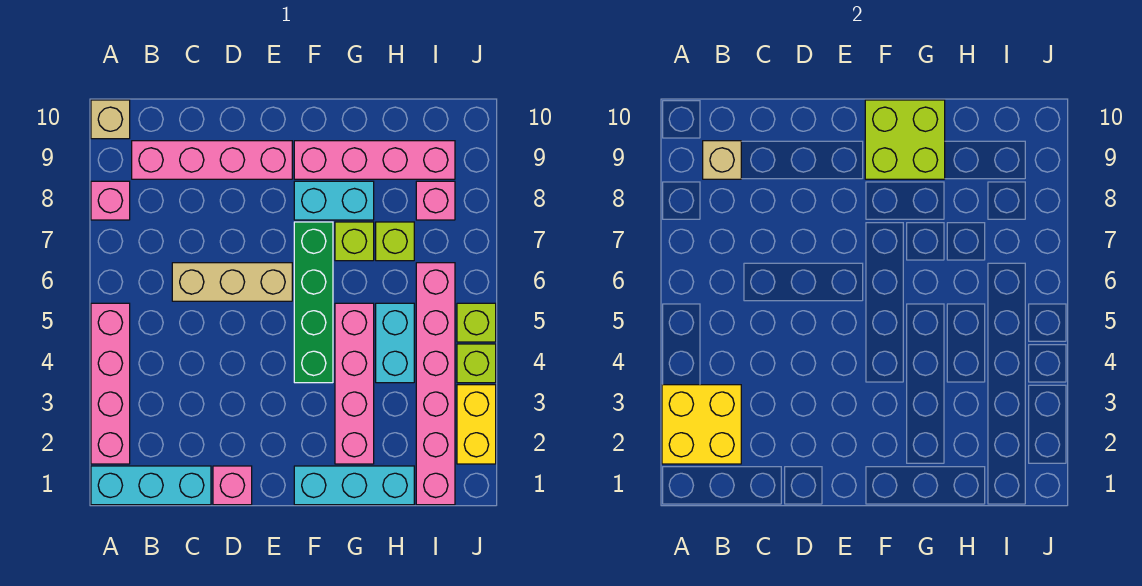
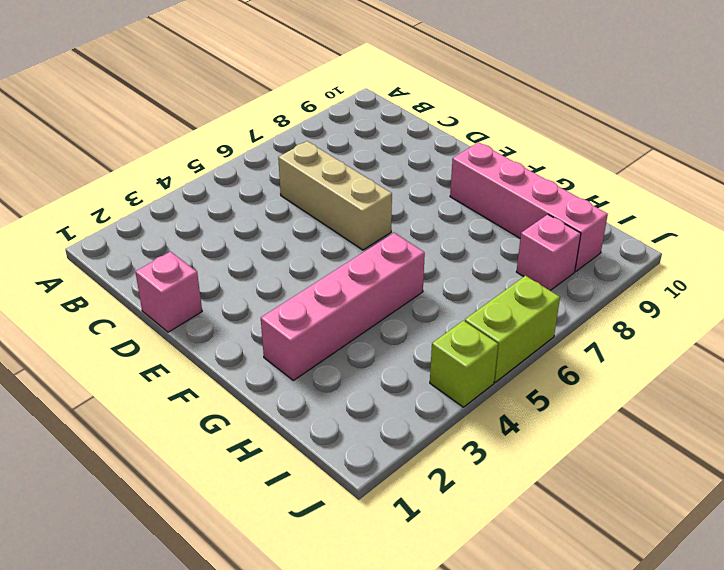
lime brick J5:J6 level 1 -> lime brick J5 level 1
none -> cyan brick A1:C1 level 1
none -> pink brick A2:A5 level 1
none -> pink brick A8 level 1

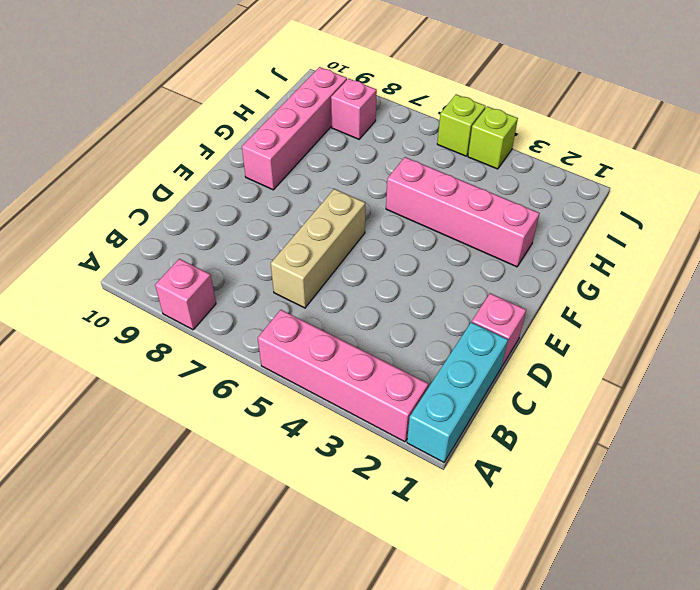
none -> tan brick A10 level 1
none -> pink brick B9:E9 level 1
none -> cyan brick F1:H1 level 1

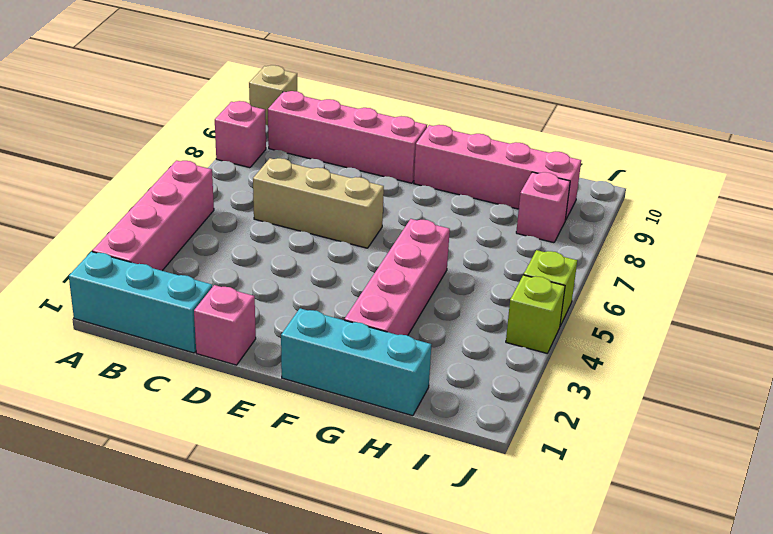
none -> green brick F4:F7 level 1
none -> cyan brick F8:G8 level 1
none -> lime brick G7 level 1

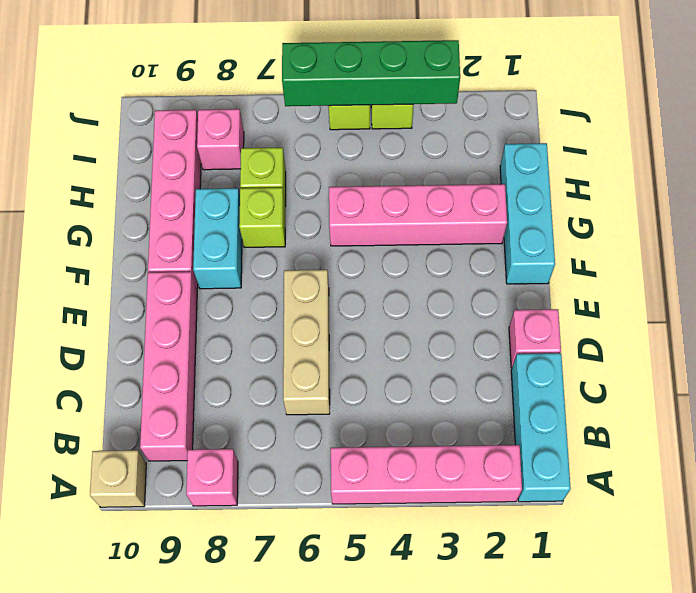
green brick J3:J6 level 2 -> green brick F4:F7 level 1
none -> cyan brick H4:H5 level 1
none -> pink brick I1:I6 level 1
none -> yellow brick J2:J3 level 1

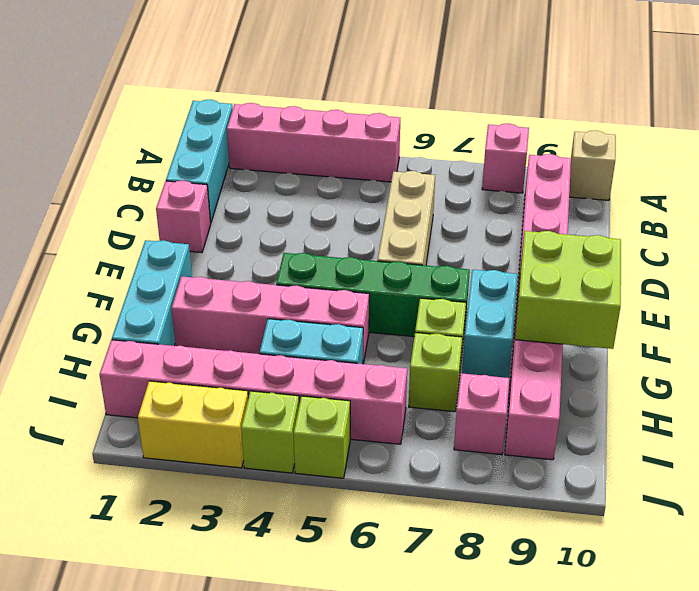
none -> yellow brick A2:B3 level 2
none -> tan brick B9 level 2

